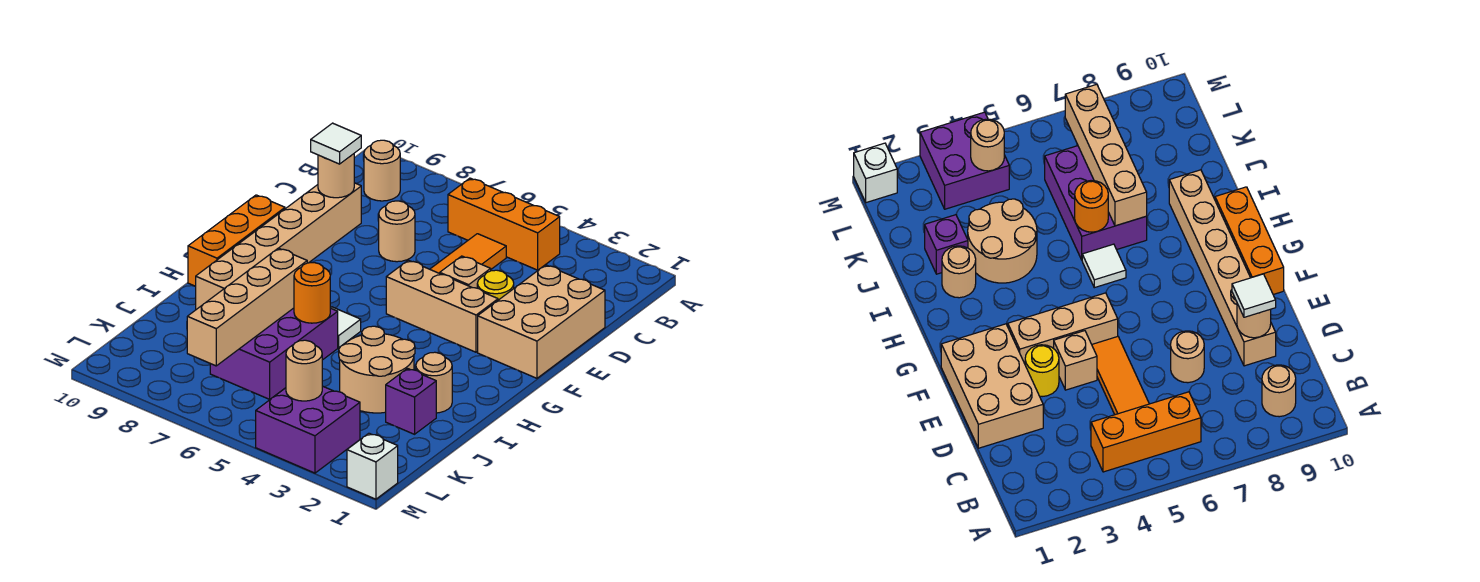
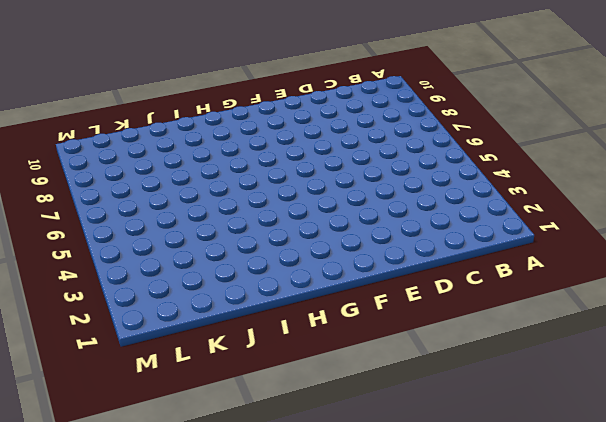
none -> orange brick B4:B6 level 1
none -> tan round brick B9 level 1
none -> orange tile C5:E5 level 1

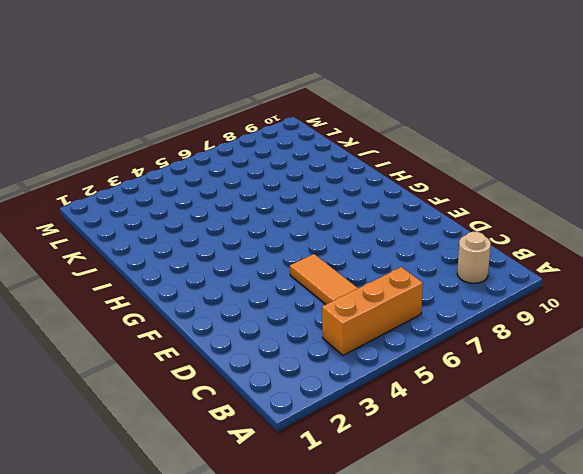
none -> tan brick D1:F2 level 1
none -> tan round brick D7 level 1
none -> tan brick D9:I9 level 1

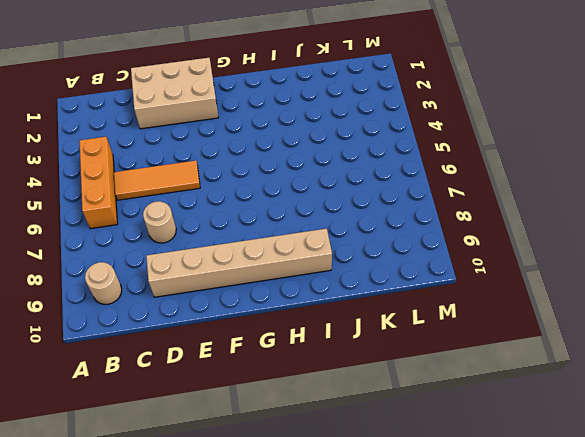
none -> yellow round brick E3 level 1
none -> tan brick E4 level 1
none -> tan brick F3:F5 level 1

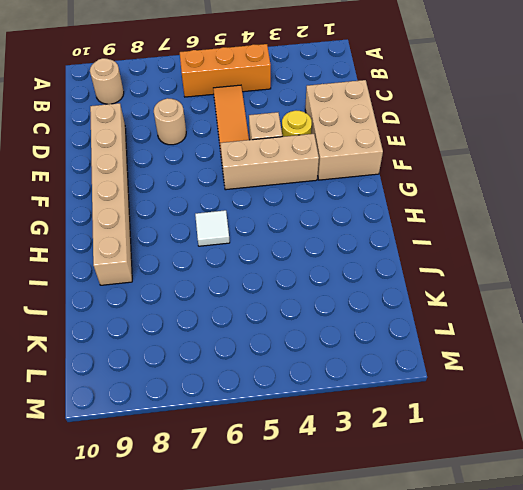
none -> orange brick F10:H10 level 1
none -> tan round brick I2 level 1
none -> tan round brick I3:J4 level 1

